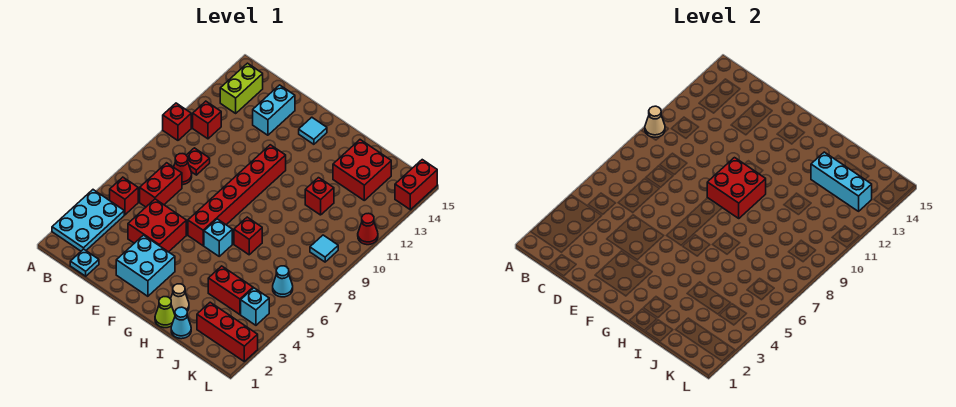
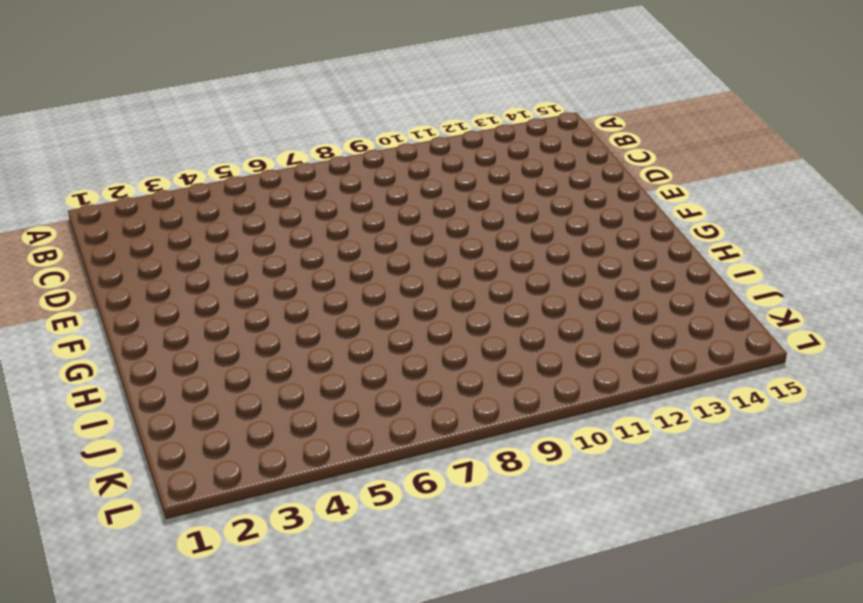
none -> cyan plate A2:B4 level 1
none -> red brick A10 level 1
none -> red brick B5 level 1
none -> red brick B11 level 1

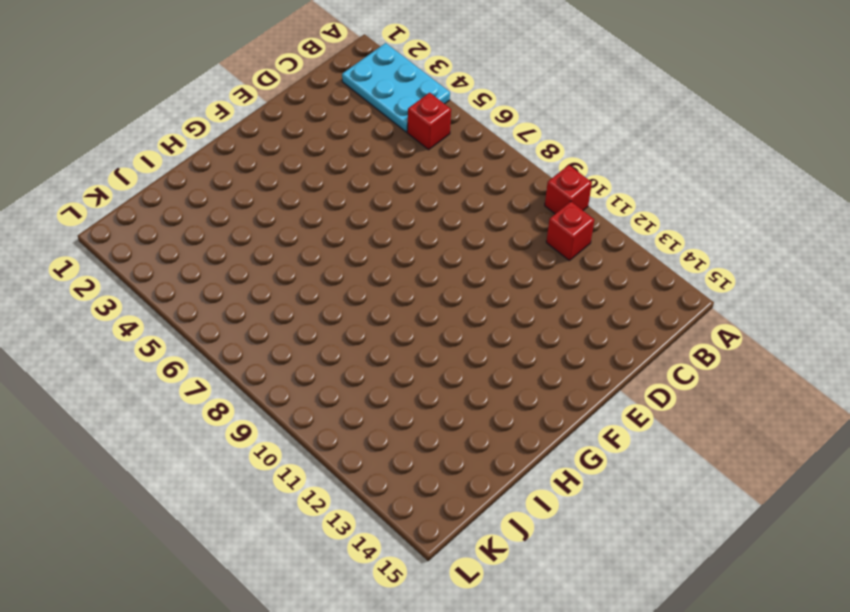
none -> lime brick B13:B14 level 1
none -> cyan plate C1 level 1
none -> red brick C6:C7 level 1
none -> red cone C8 level 1

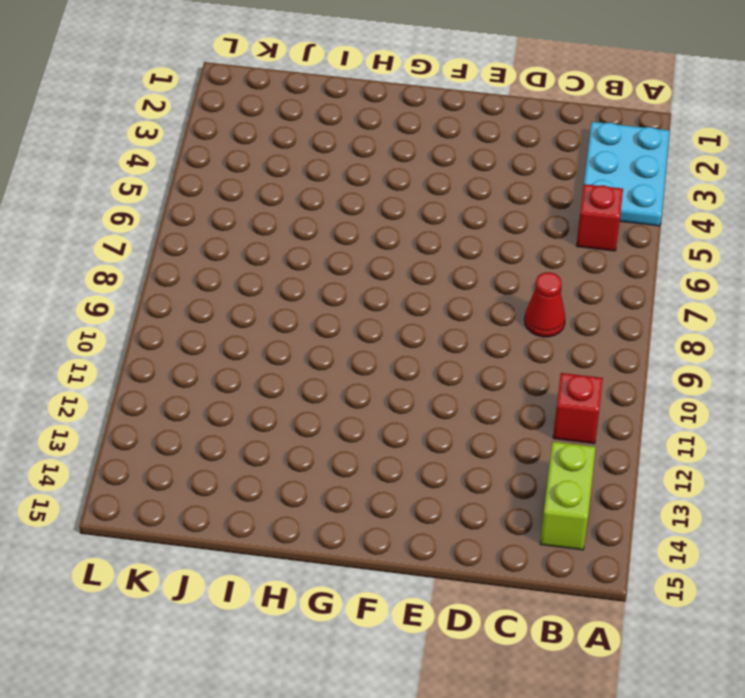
none -> red brick A10 level 1
none -> cyan plate C1 level 1
none -> red brick C6:C7 level 1
none -> red plate C9 level 1

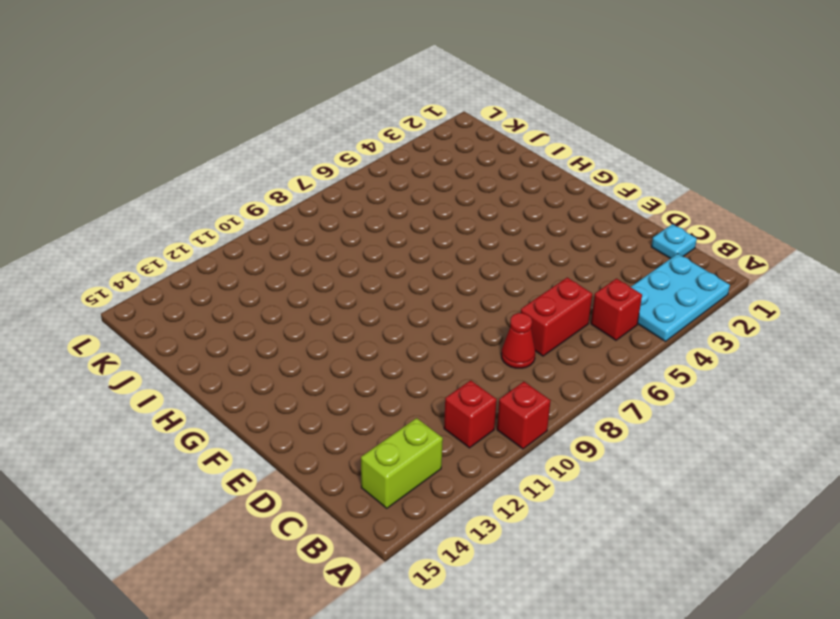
none -> red plate C9 level 1
none -> red brick D4:E5 level 1
none -> cyan brick D13:D14 level 1
none -> cyan brick E2:F3 level 1

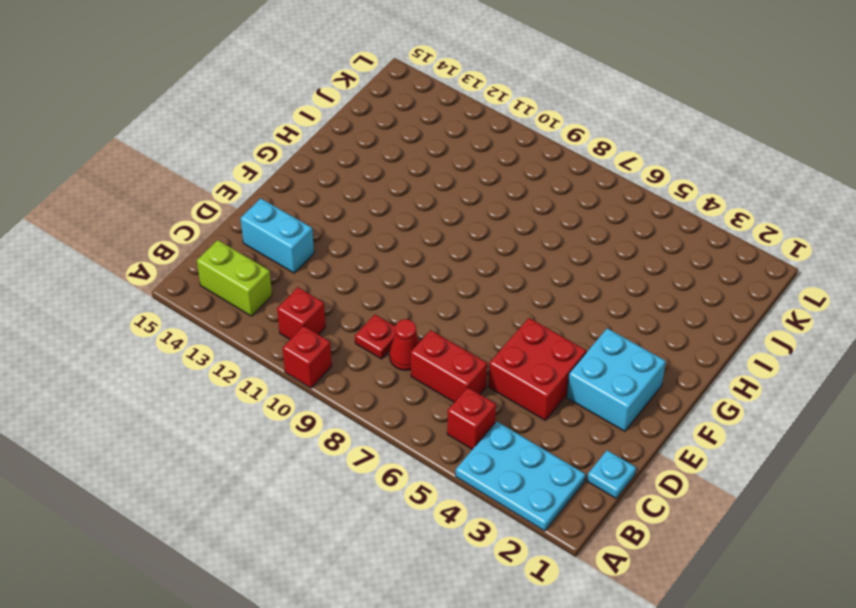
none -> red brick F6:F11 level 1
none -> cyan tile F14 level 1
none -> cyan brick G6 level 1
none -> lime cone H1 level 1

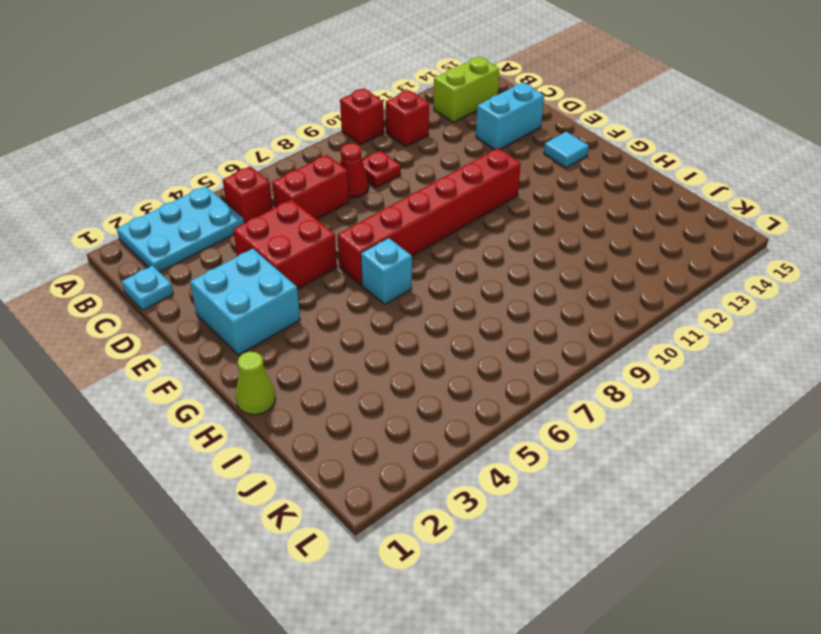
none -> tan cone H2 level 1
none -> red brick H7 level 1
none -> cyan cone I1 level 1
none -> red brick I4:J4 level 1

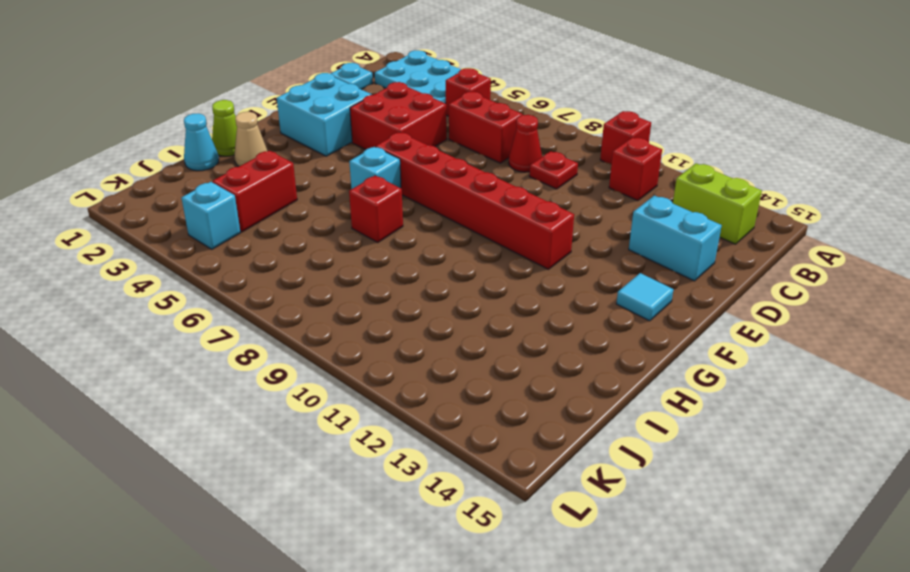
none -> red brick I11 level 1
none -> red brick I13:J14 level 1
none -> red brick J2:L2 level 1
none -> cyan cone K6 level 1

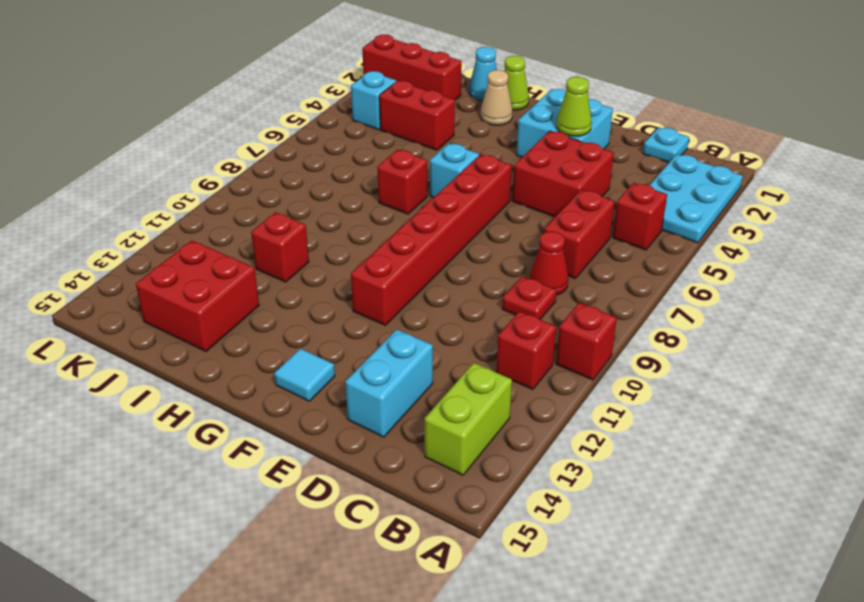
lime cone E3 level 2 -> none
none -> cyan cone K6 level 1
none -> cyan tile K9 level 1
none -> red cone L11 level 1
none -> red brick L14:L15 level 1

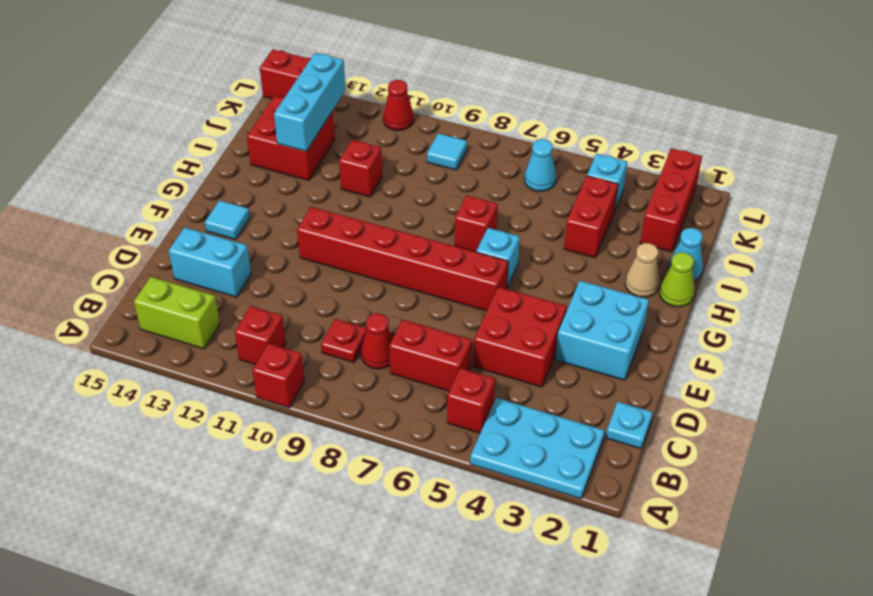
none -> tan cone A10 level 2
none -> red brick F9:G10 level 2

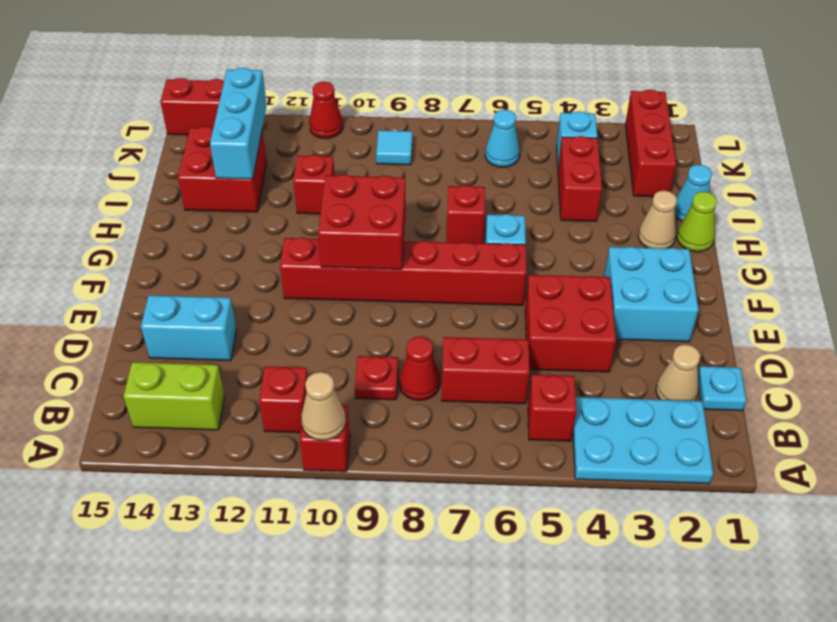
tan cone C2 level 1 -> none
none -> cyan tile F14 level 1

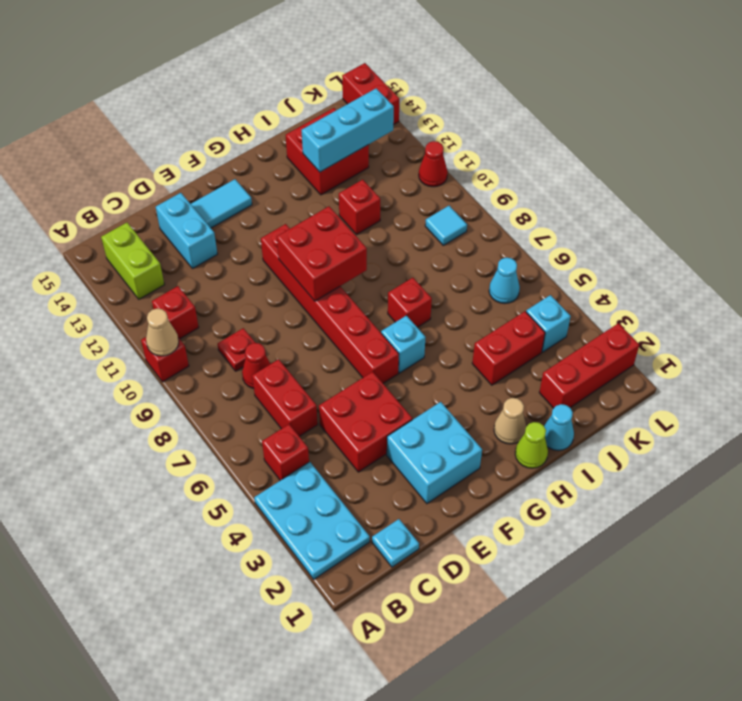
cyan tile E14:F14 level 1 -> cyan tile F14 level 1

